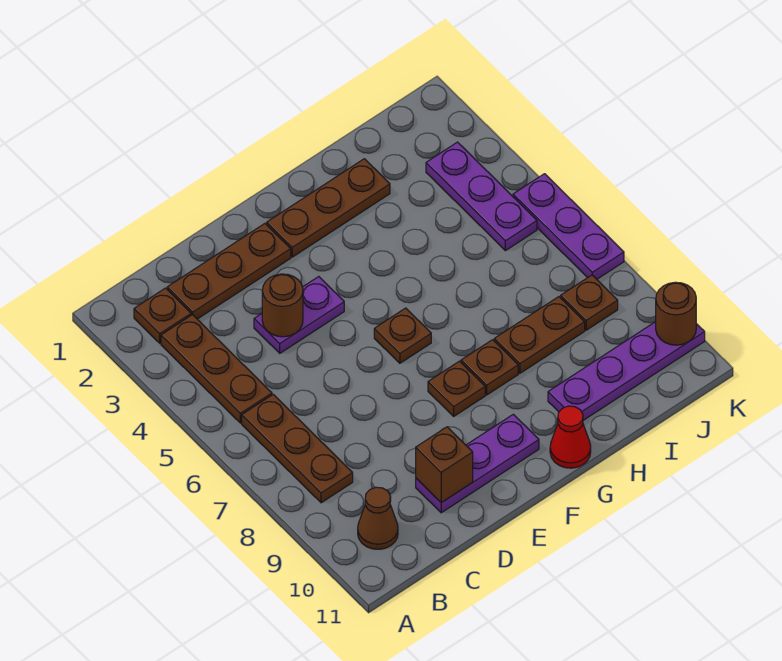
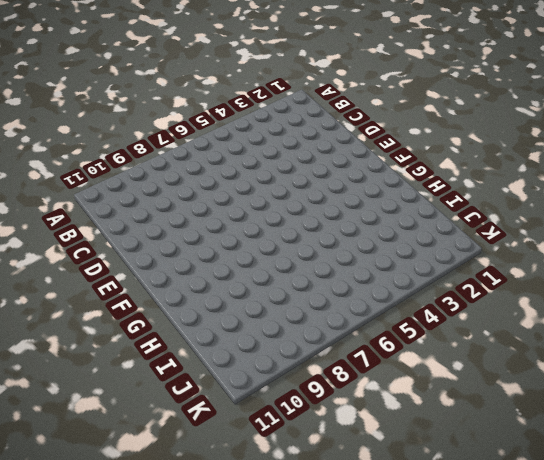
none -> brown plate B2 level 1
none -> brown plate B3:B5 level 1
none -> brown plate B6:B8 level 1

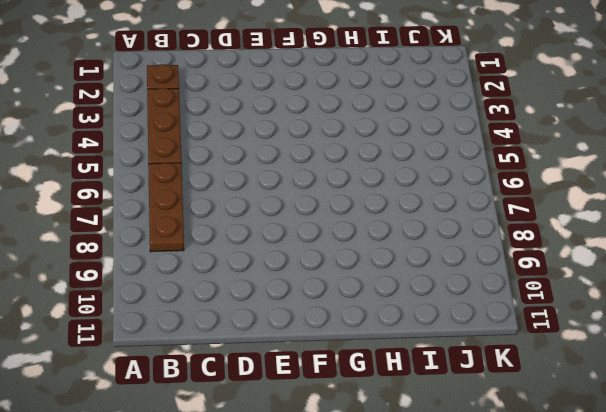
none -> brown cone B10 level 1
none -> brown plate C2:E2 level 1
none -> purple plate D4:E4 level 1

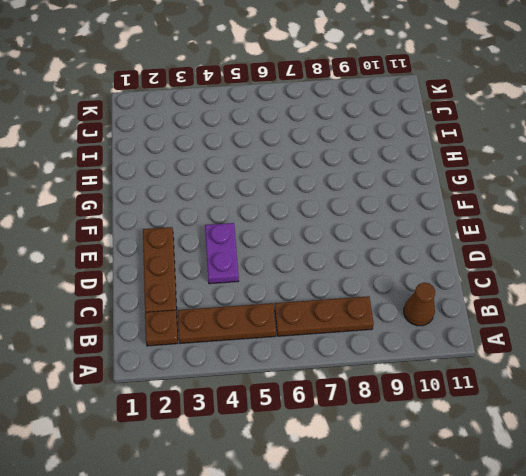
none -> purple plate D10:F10 level 1
none -> brown plate F2:H2 level 1
none -> brown plate F6 level 1

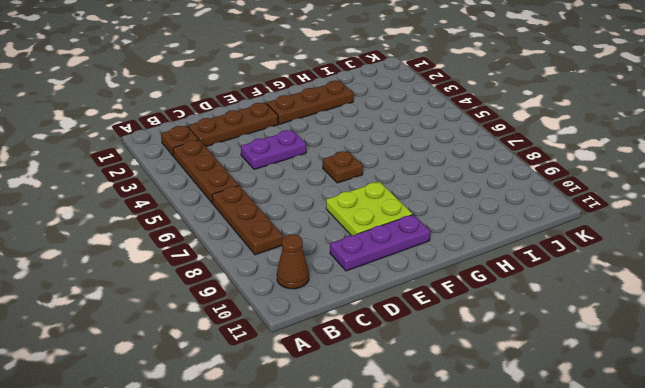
lime plate E8:F9 level 1 -> brown plate F8 level 1
none -> brown plate G8 level 1
none -> red cone G11 level 1
none -> brown plate H8:I8 level 1

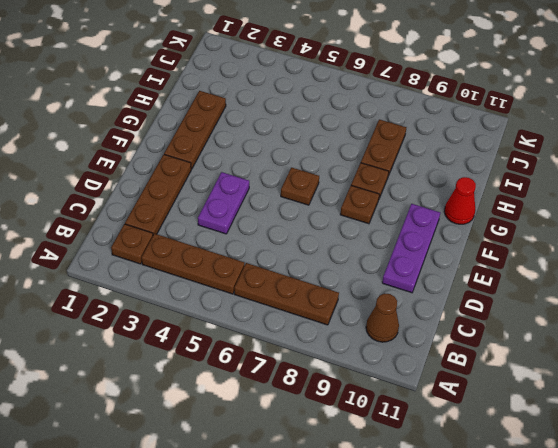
none -> purple plate H10:K10 level 1
none -> purple plate J3:J5 level 1
none -> brown plate J8 level 1

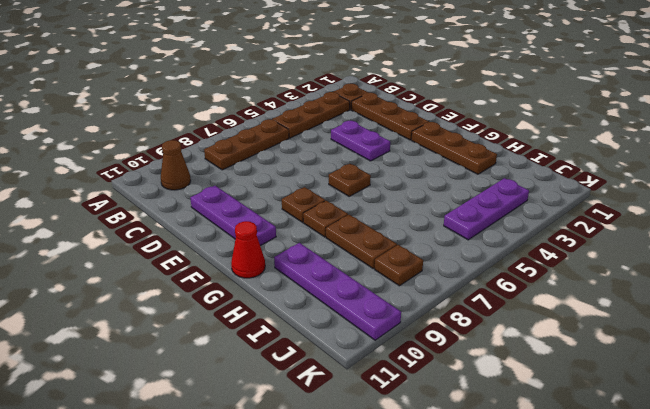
none -> purple plate K5:K7 level 1
none -> brown round brick D4 level 2
none -> brown brick D10 level 2

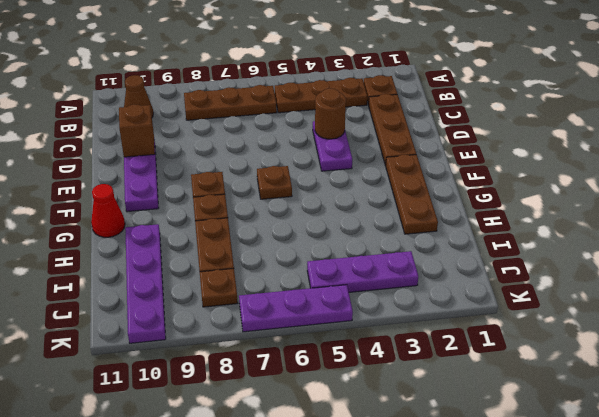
none -> brown round brick K10 level 2

